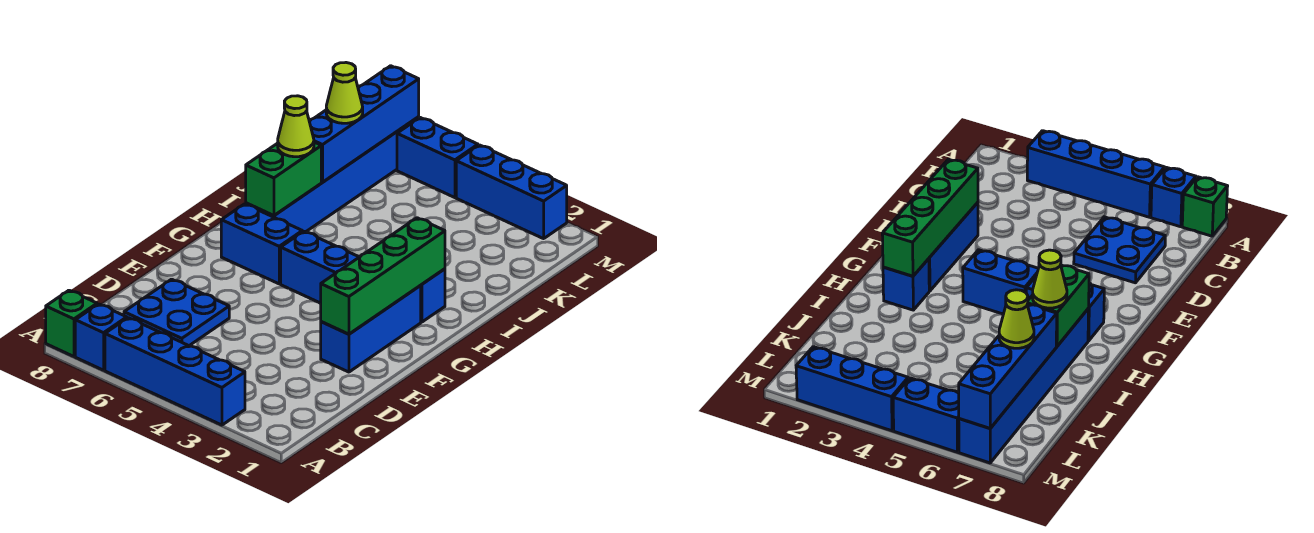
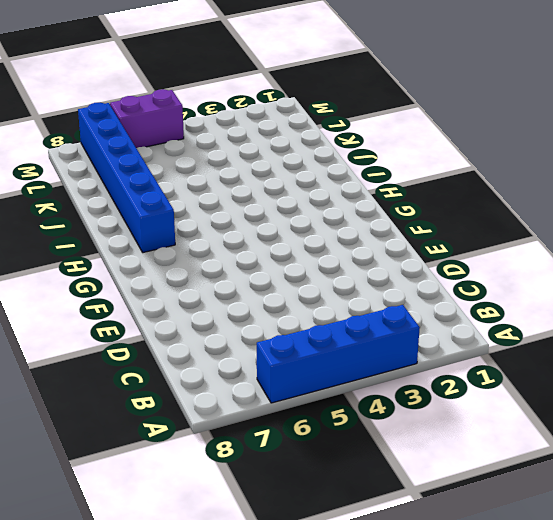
purple brick M5:M6 level 1 -> blue brick M5:M6 level 1
none -> blue brick A7 level 1
none -> green brick A8 level 1
none -> blue plate C6:D7 level 1

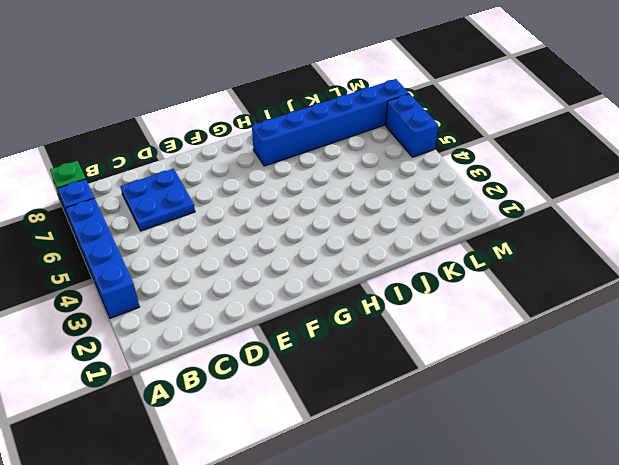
none -> blue brick E2:G2 level 1
none -> blue brick G4:G5 level 1
none -> blue brick G6:G7 level 1

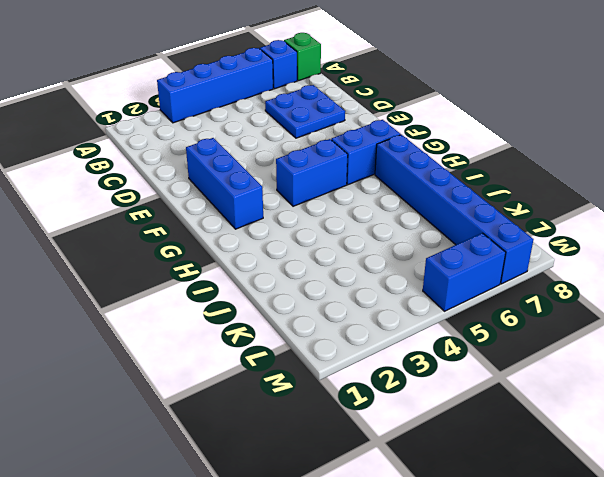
none -> blue brick H2 level 1
none -> blue brick M2:M4 level 1
none -> green brick E2:H2 level 2

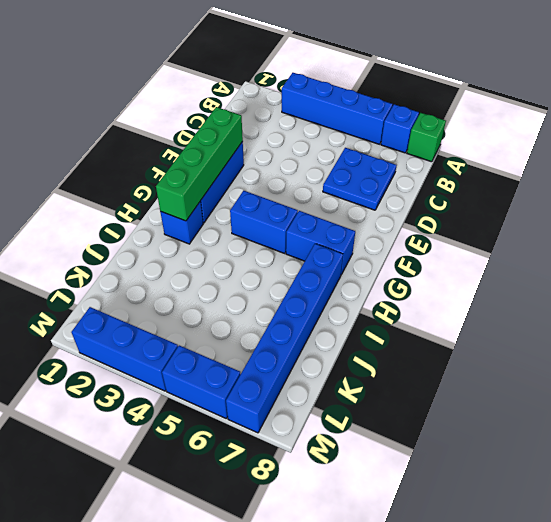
none -> green brick H7:I7 level 2
none -> blue brick J7:M7 level 2
none -> lime cone I7 level 3

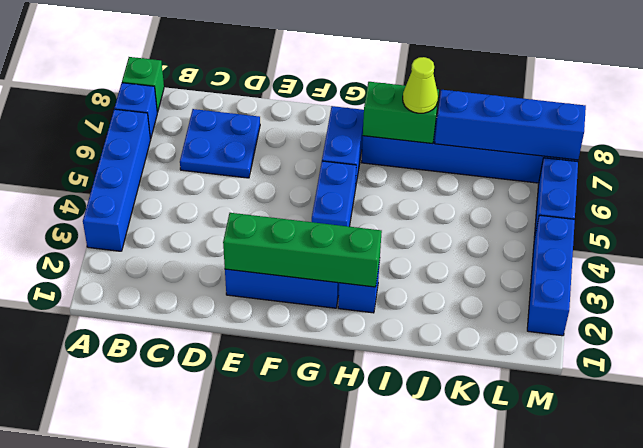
none -> lime cone K7 level 3

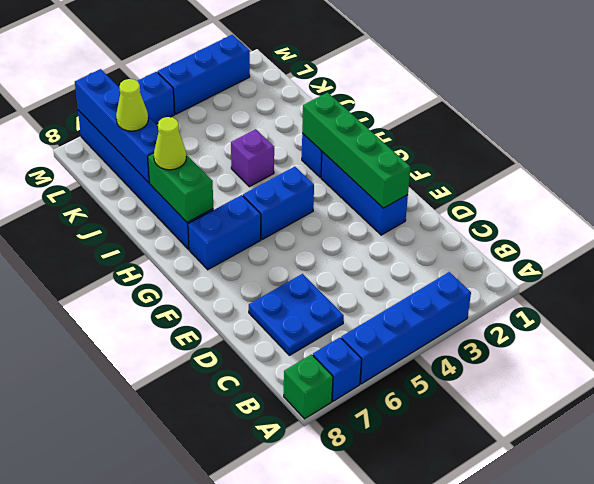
purple brick I4 level 1 -> none

